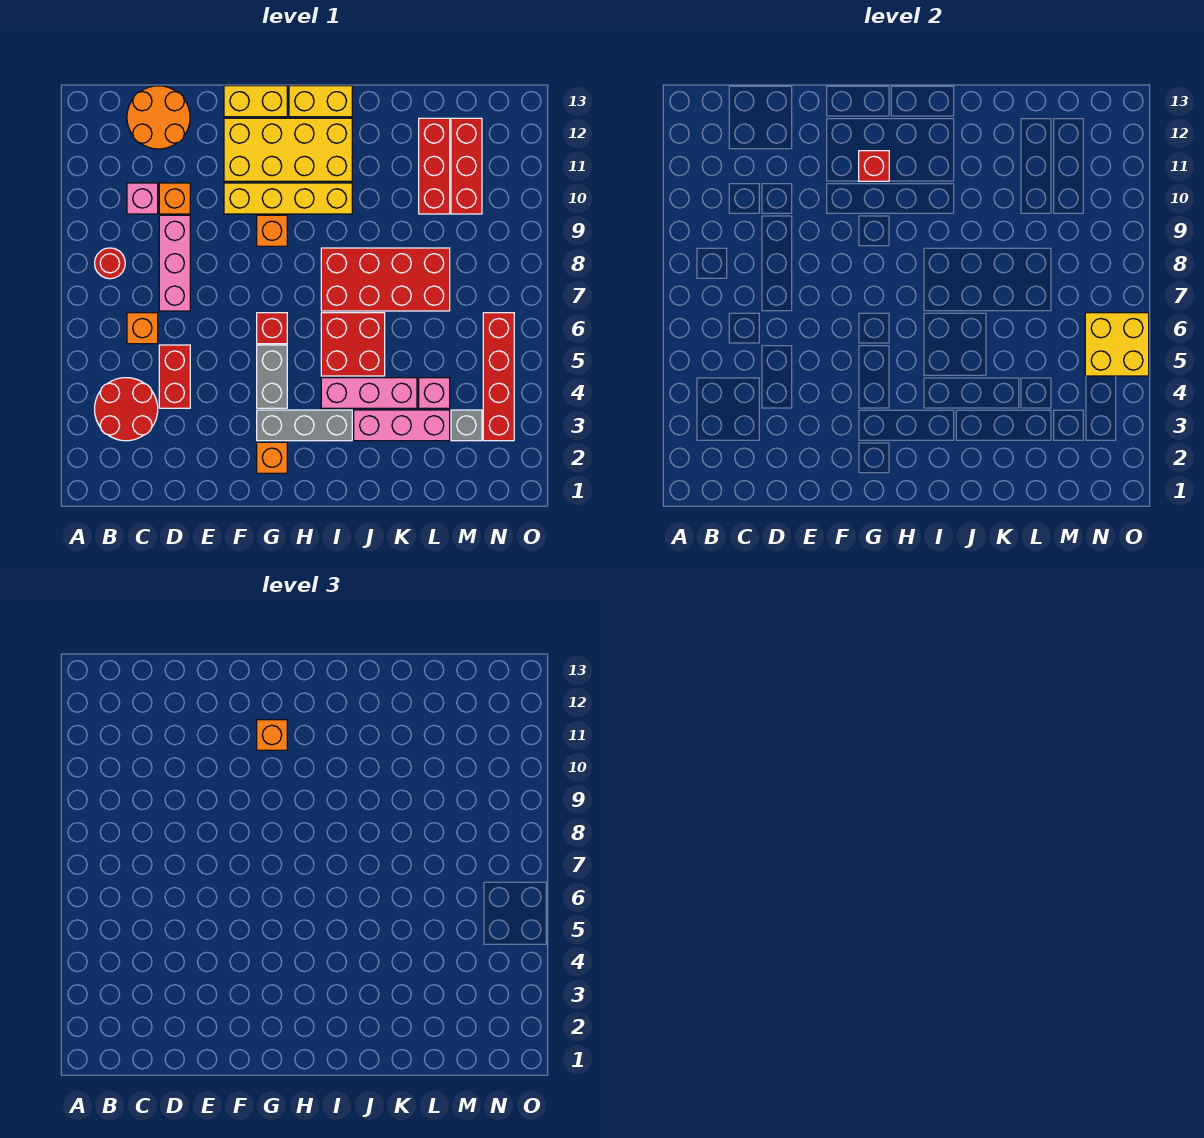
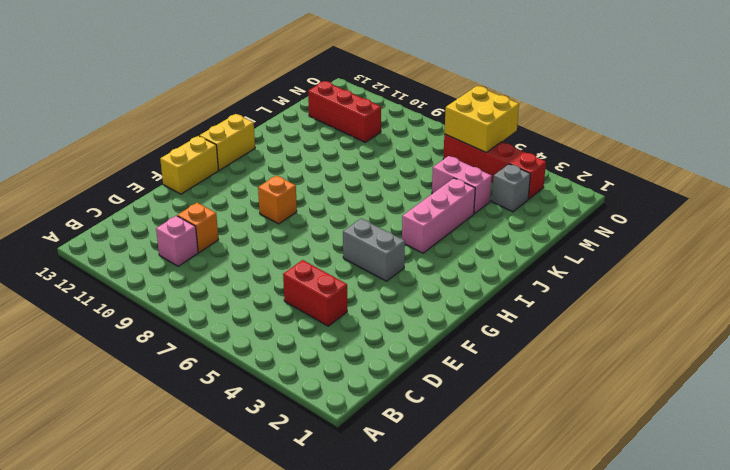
pink brick L4:L5 level 1 -> pink brick L4 level 1
none -> red round brick B3:C4 level 1
none -> red round brick B8 level 1
none -> orange brick C6 level 1

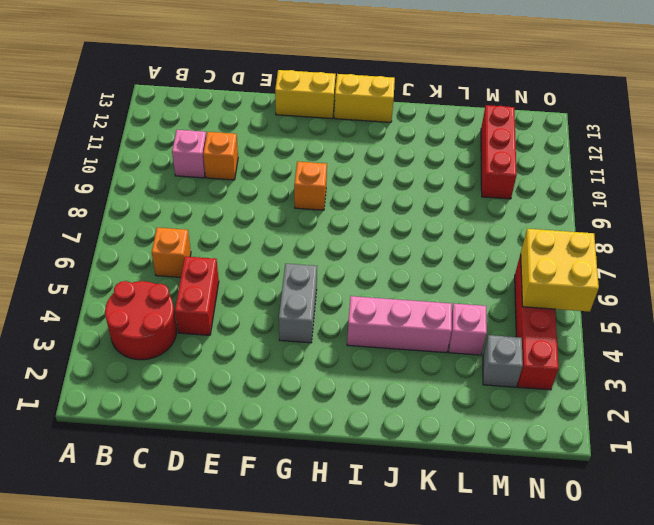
none -> red round brick B8 level 1
none -> orange round brick C12:D13 level 1
none -> pink brick D7:D9 level 1

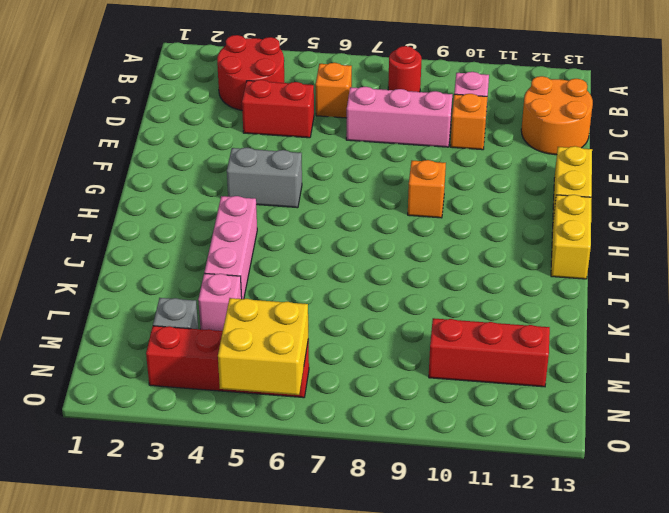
none -> yellow brick F10:I10 level 1
none -> yellow brick F11:I12 level 1
none -> orange brick G2 level 1

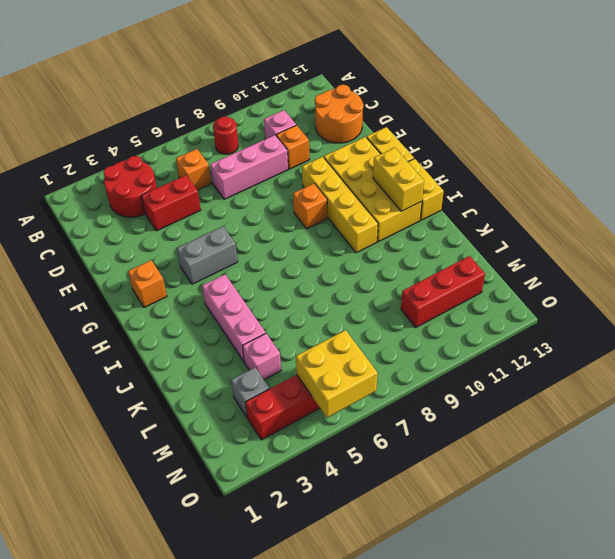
yellow brick H12:I12 level 2 -> none
none -> grey brick G3:I3 level 1
none -> red brick G6 level 1
none -> red brick I5:J6 level 1

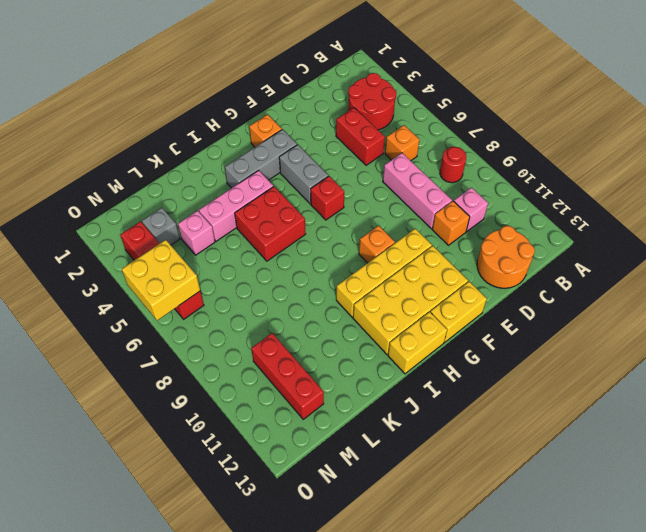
none -> red brick I7:L8 level 1
none -> pink brick J3:L3 level 1
none -> red brick L10:L12 level 1

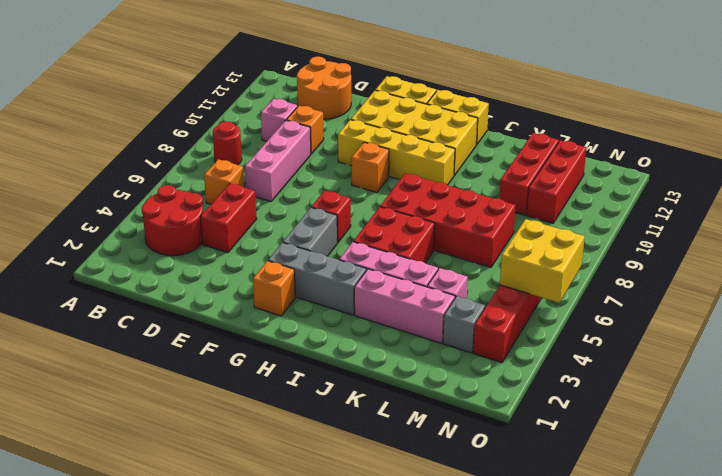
none -> red brick G11 level 2
none -> orange brick G11 level 3

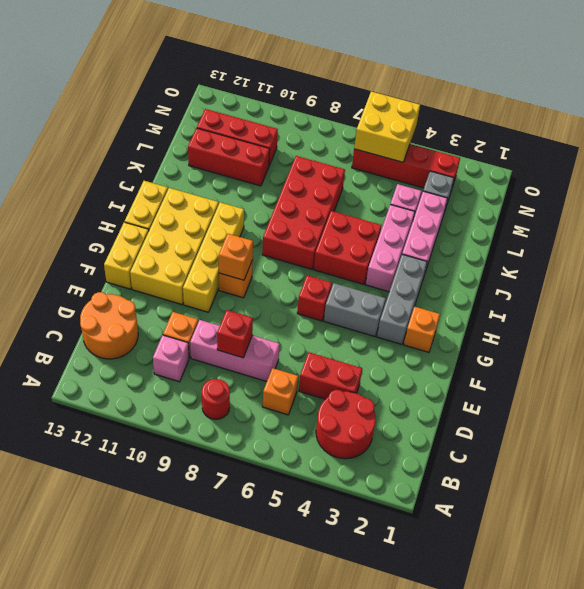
red brick D8 level 2 -> red brick G11 level 2
orange brick G9 level 2 -> orange brick G11 level 3

